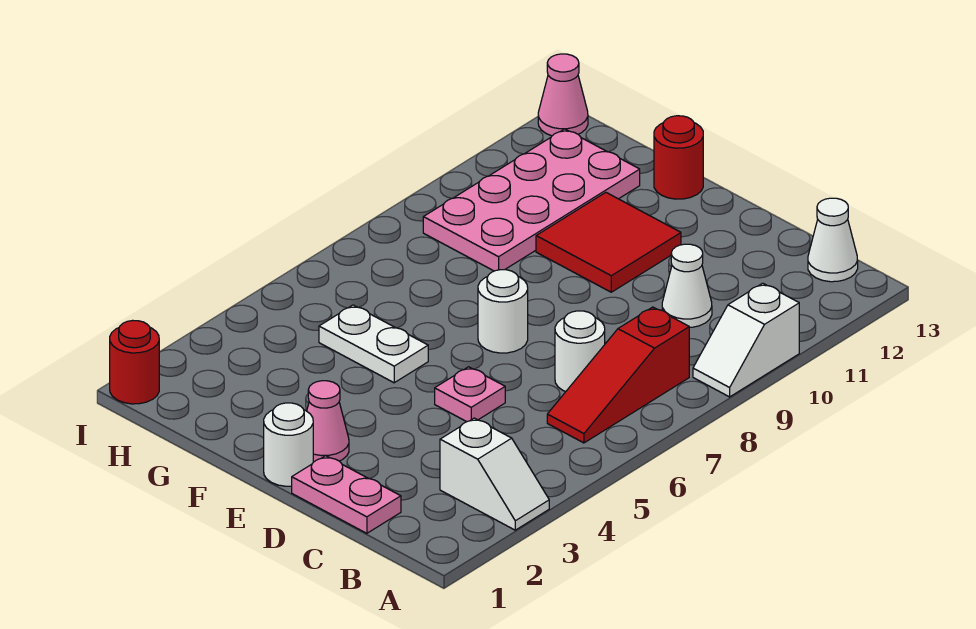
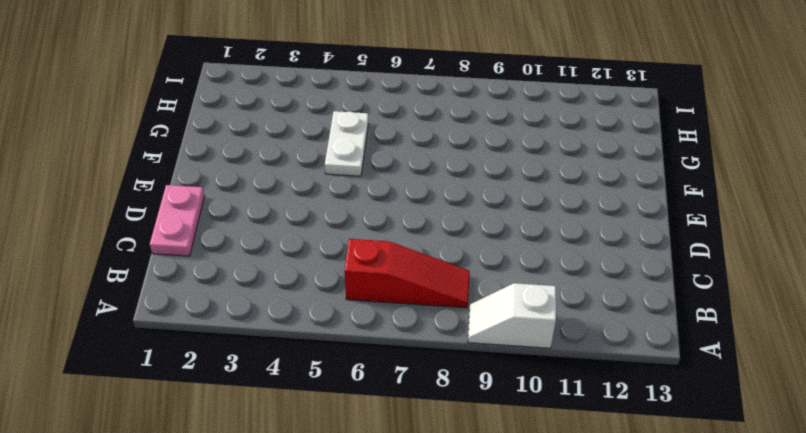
red slope B6:B8 level 1 top 6 -> red slope B6:B8 level 1 top 8
none -> white slope A3:B3 level 1 top B
none -> white cone B13 level 1
none -> white round brick C7 level 1

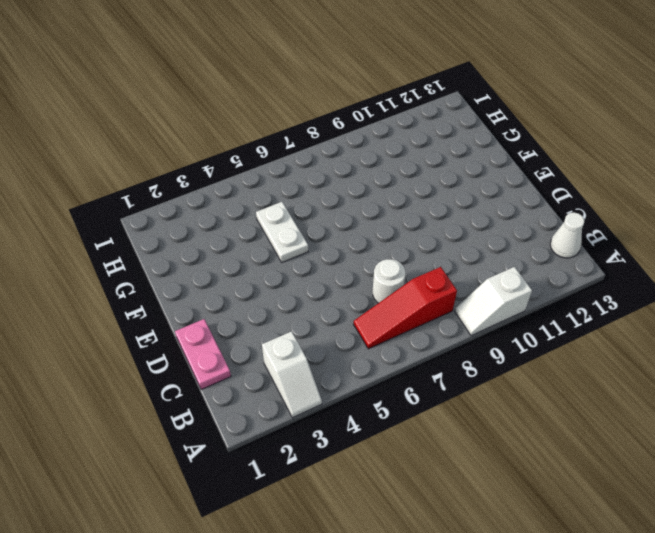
none -> white cone C10 level 1
none -> pink plate D5 level 1
none -> white round brick E1 level 1

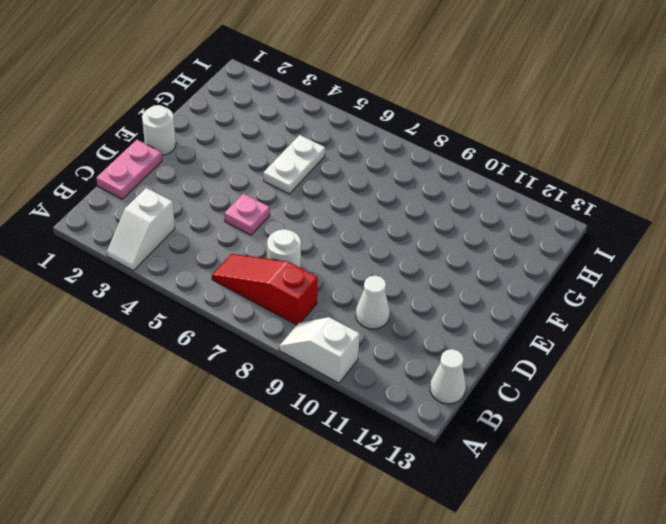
none -> pink cone E2 level 1
none -> white round brick E7 level 1
none -> red tile E10:F11 level 1

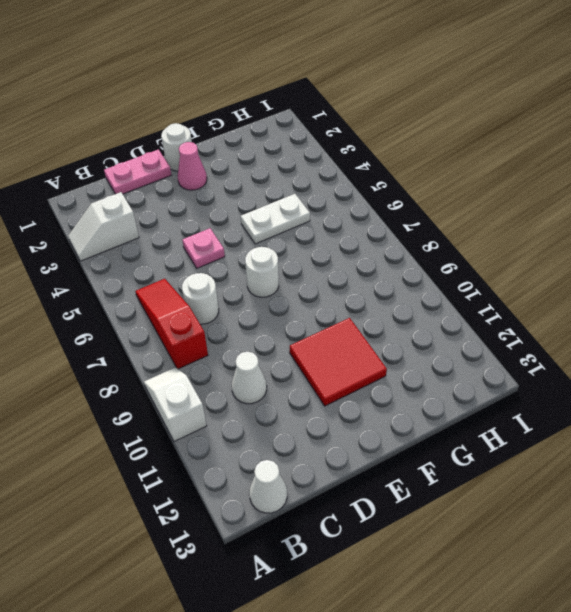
none -> red round brick F13 level 1
none -> pink plate G9:H12 level 1
none -> red round brick I1 level 1

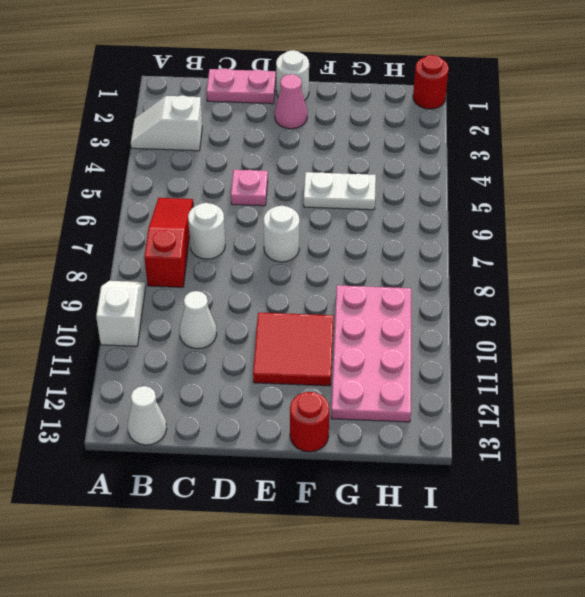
none -> pink cone I13 level 1

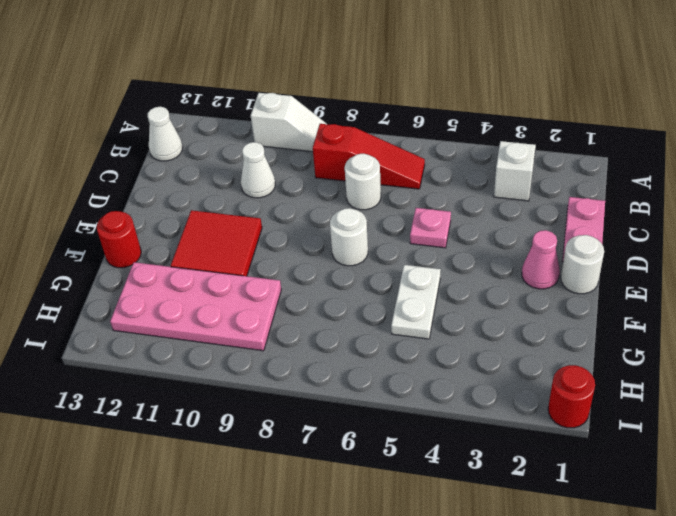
none -> pink cone I13 level 1

